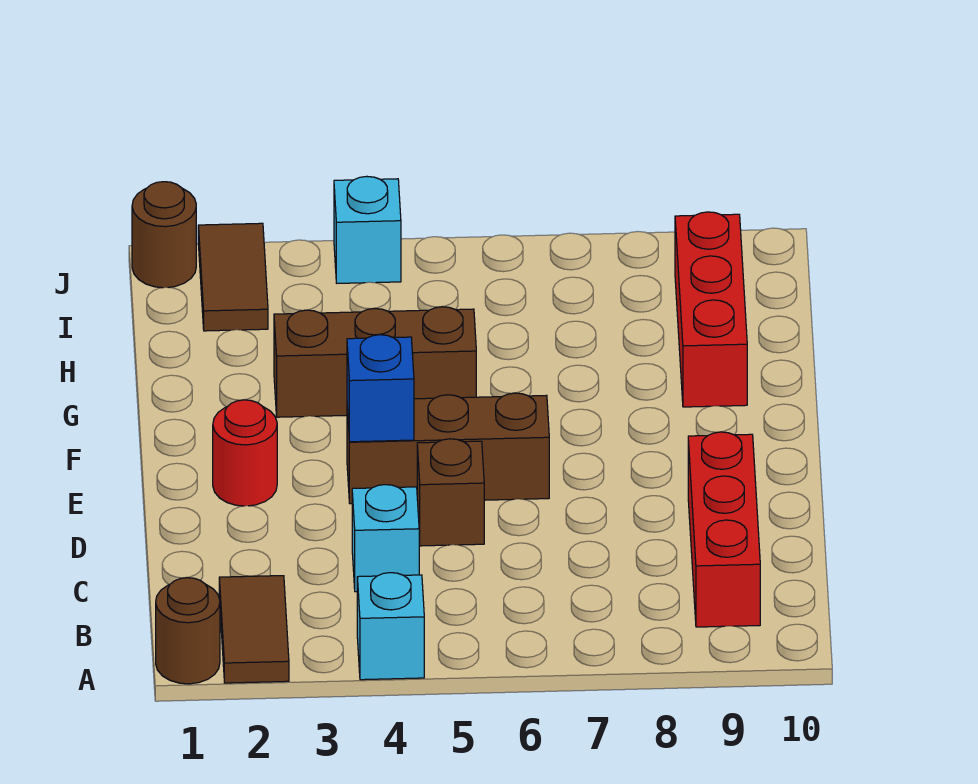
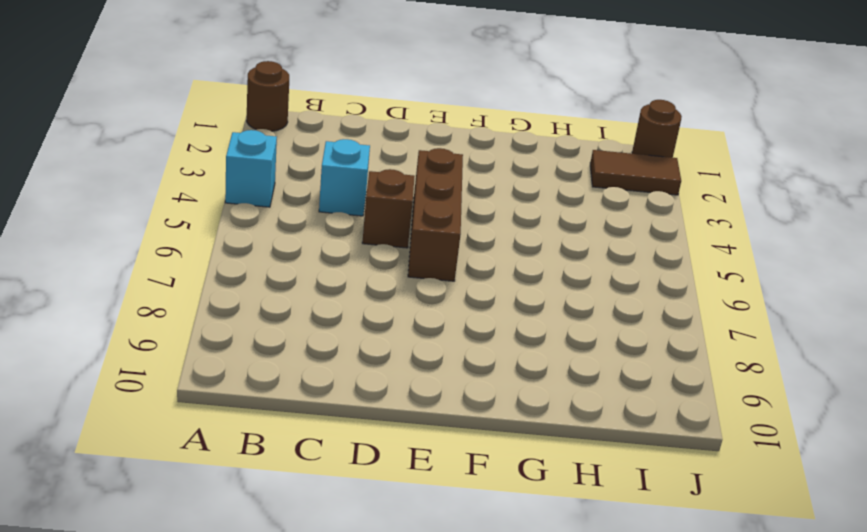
none -> brown tile A2:B2 level 1
none -> red brick B9:D9 level 1
none -> red round brick E2 level 1

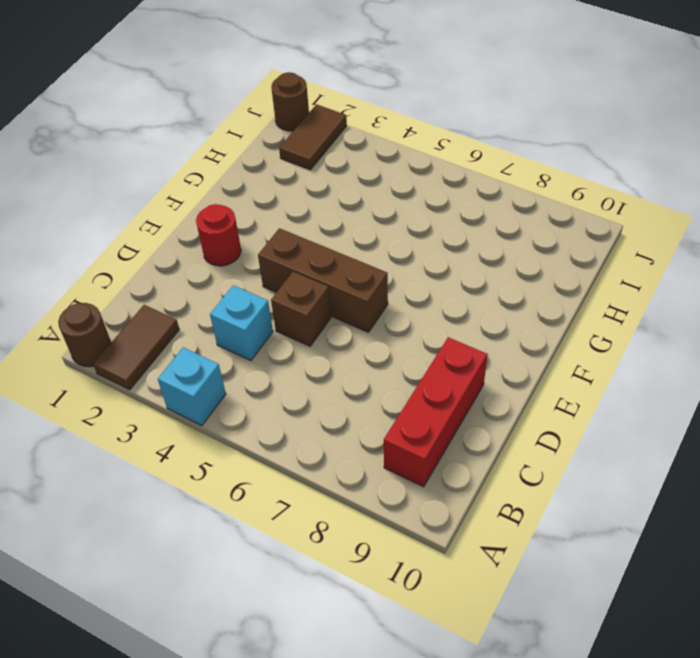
none -> brown brick G3:G5 level 1
none -> red brick G9:I9 level 1
none -> cyan brick J4 level 1

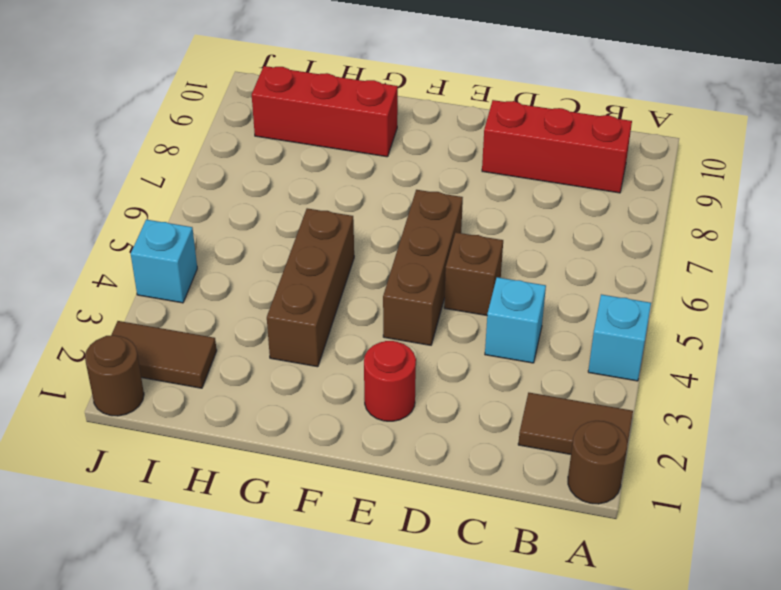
none -> blue brick E4 level 2

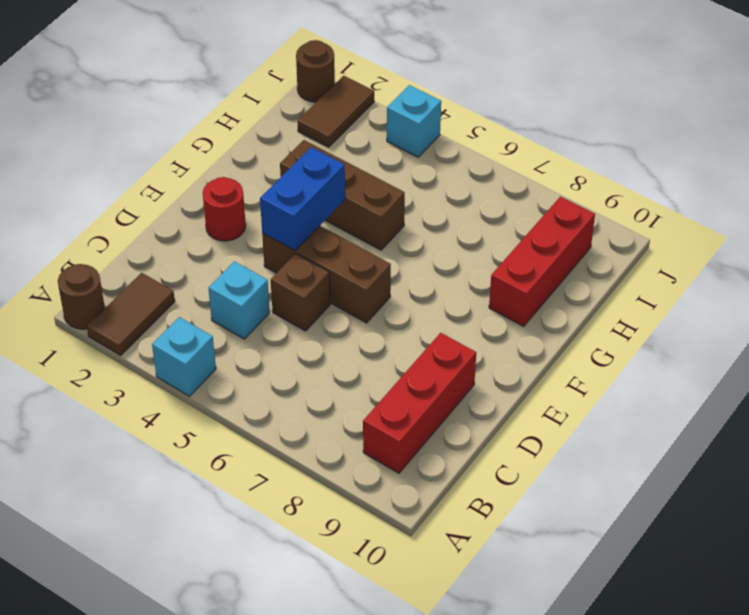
blue brick E4:F4 level 2 -> blue brick E4 level 2

